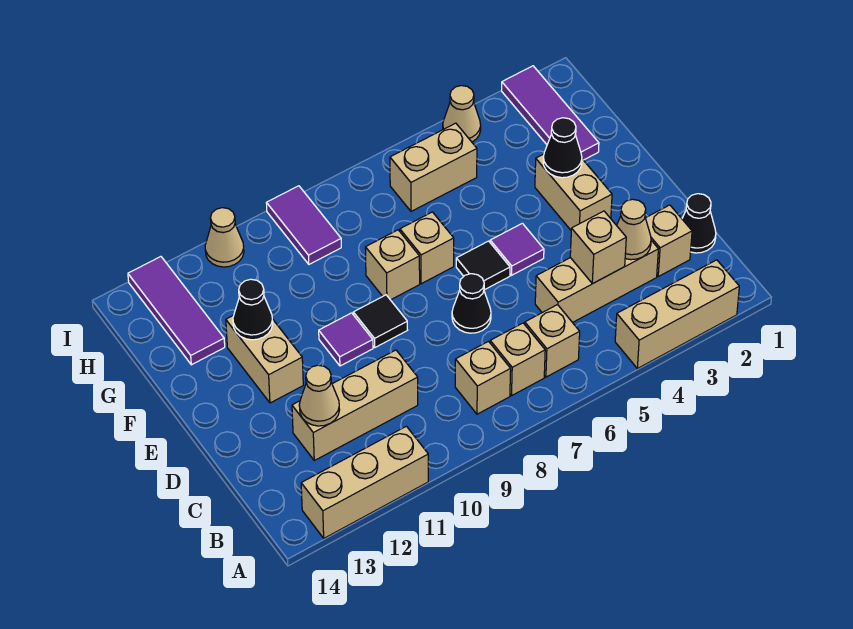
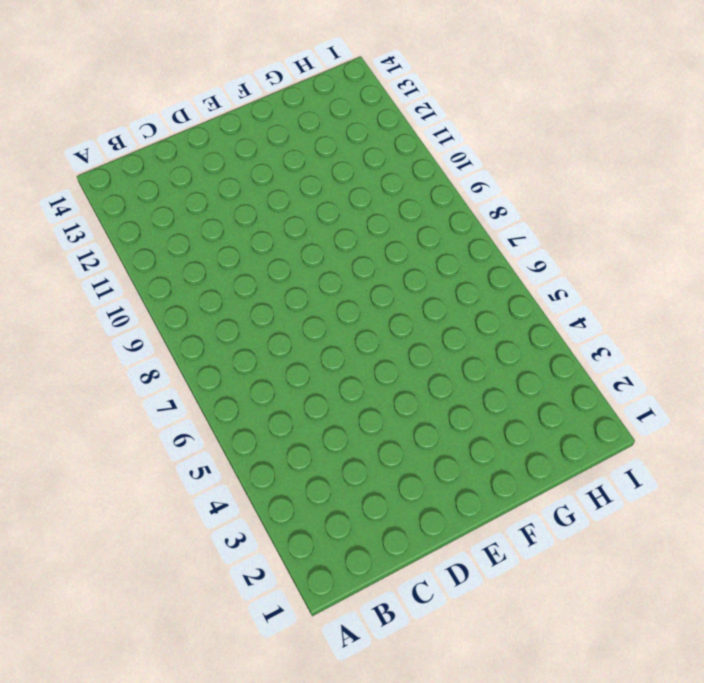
none -> tan brick A2:A4 level 1
none -> tan brick A11:A13 level 1
none -> tan brick B6 level 1

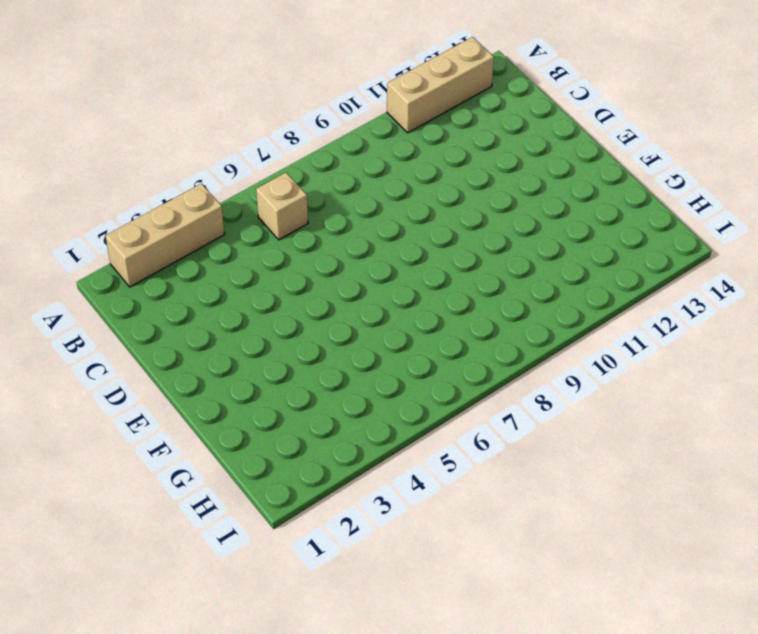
none -> tan brick B7 level 1
none -> tan brick B8 level 1
none -> black cone C1 level 1

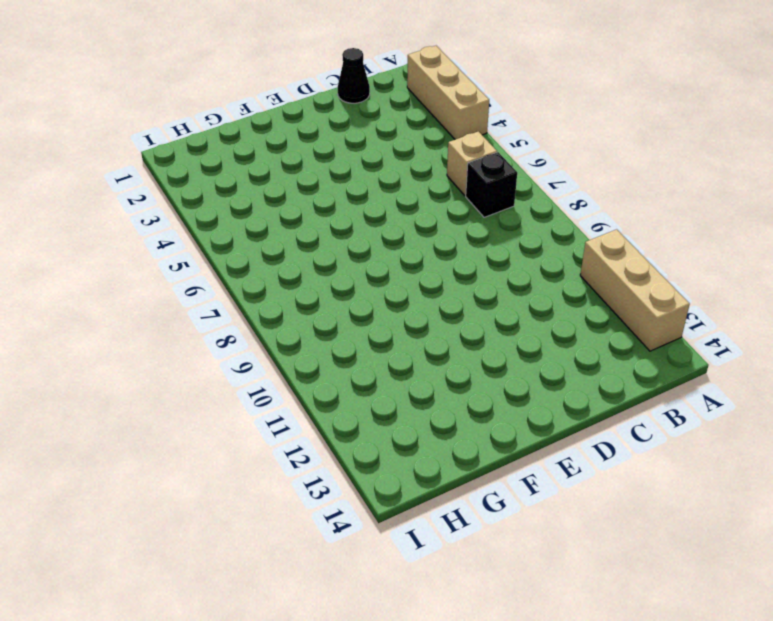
black brick B7 level 1 -> tan brick B7 level 1
none -> tan brick B8 level 1
none -> tan brick C2 level 1
none -> tan brick C3:C5 level 1

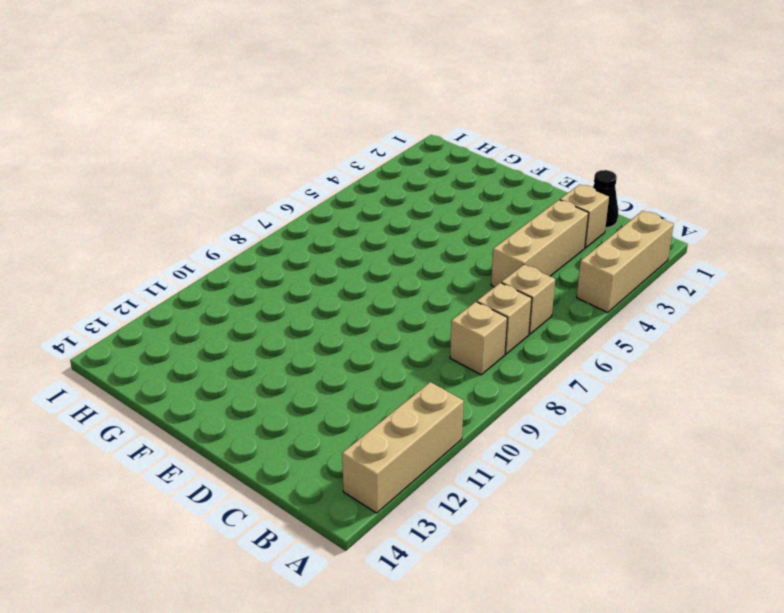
none -> tan brick C10:C12 level 1
none -> black cone D7 level 1
none -> tan brick E3:F3 level 1

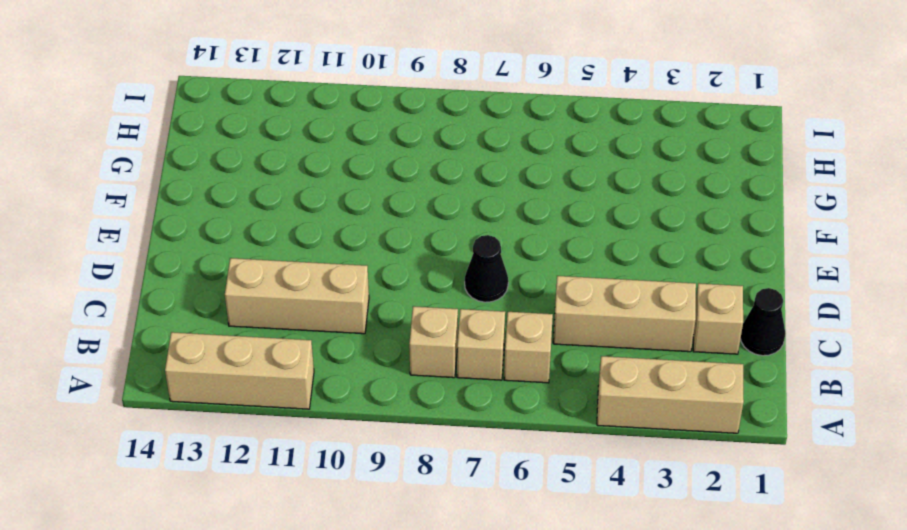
none -> tan brick E3:F3 level 1
none -> purple tile E5 level 1
none -> black tile E6 level 1

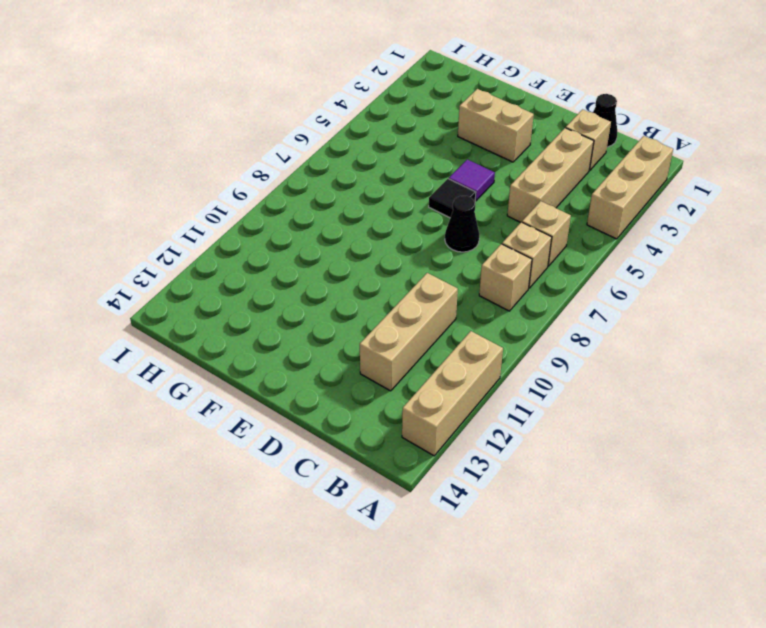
none -> black tile E9 level 1
none -> purple tile E10 level 1
none -> tan brick E12:F12 level 1

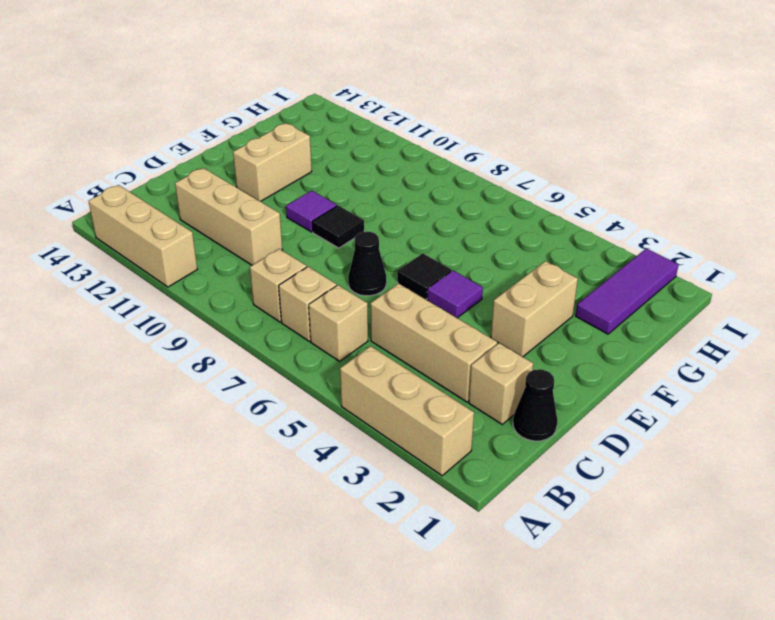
none -> tan brick F7 level 1
none -> tan brick F8 level 1
none -> purple tile G13:I13 level 1

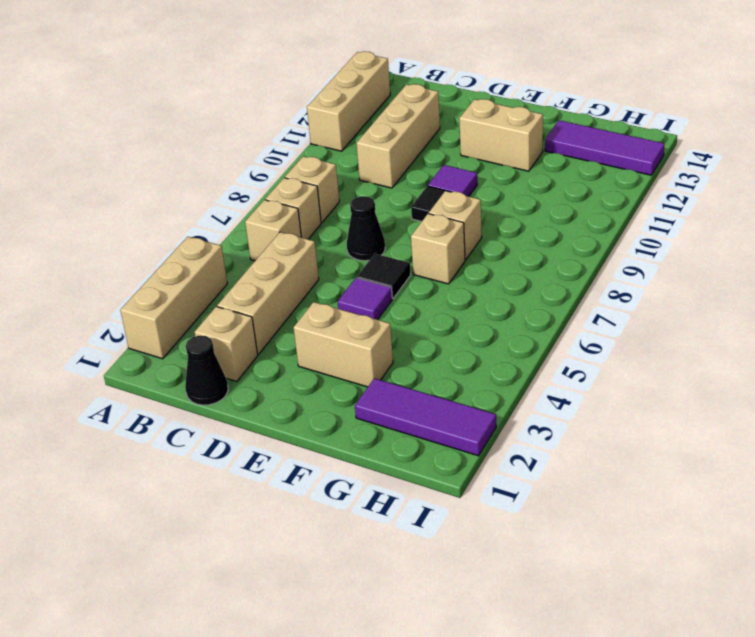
none -> tan brick H5:H6 level 1
none -> purple tile H9:I9 level 1
none -> tan cone I4 level 1

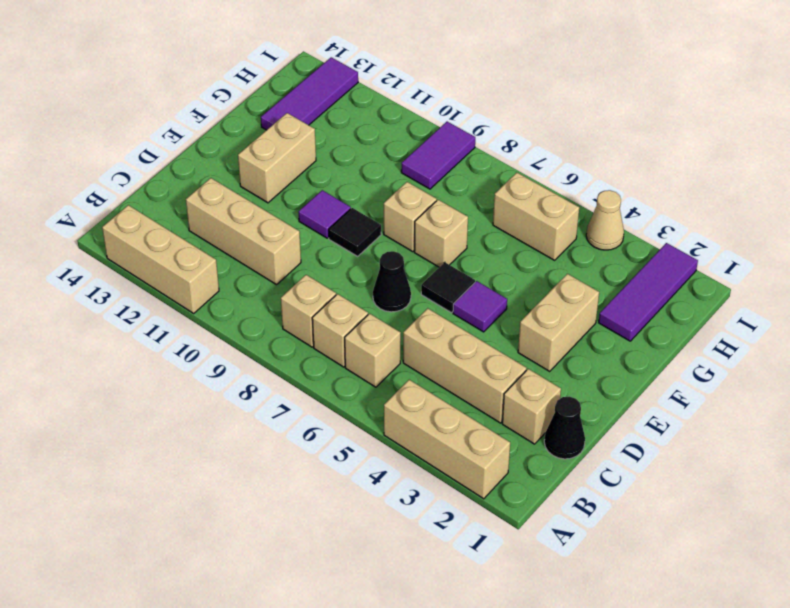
none -> tan cone I11 level 1
none -> tan cone C3 level 2
none -> tan brick C4 level 2

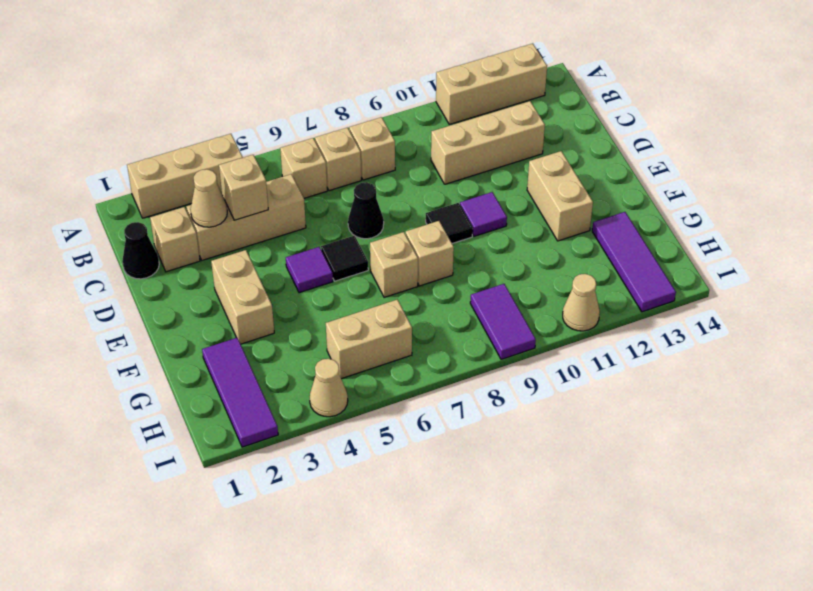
none -> tan cone C12 level 2
none -> black cone F3 level 2
none -> black cone F12 level 2

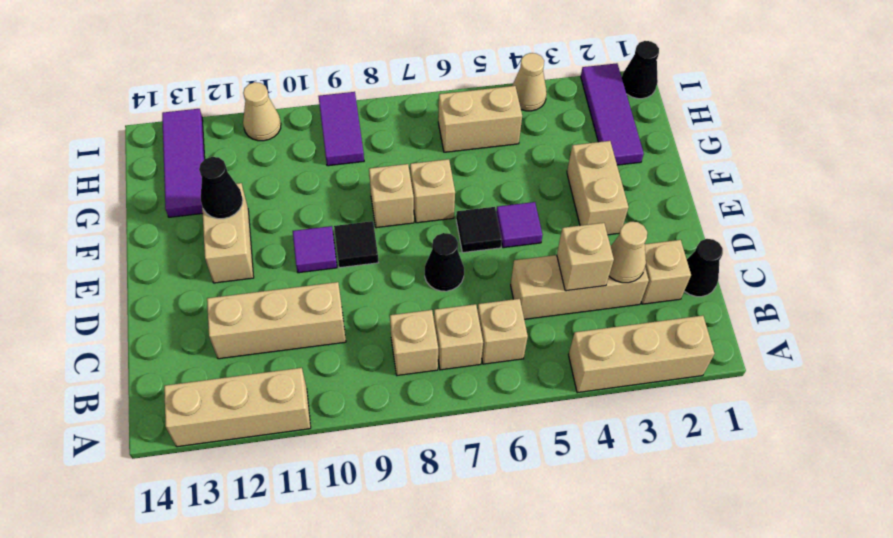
black cone I1 level 1 -> black cone F3 level 2
none -> tan cone C12 level 2

